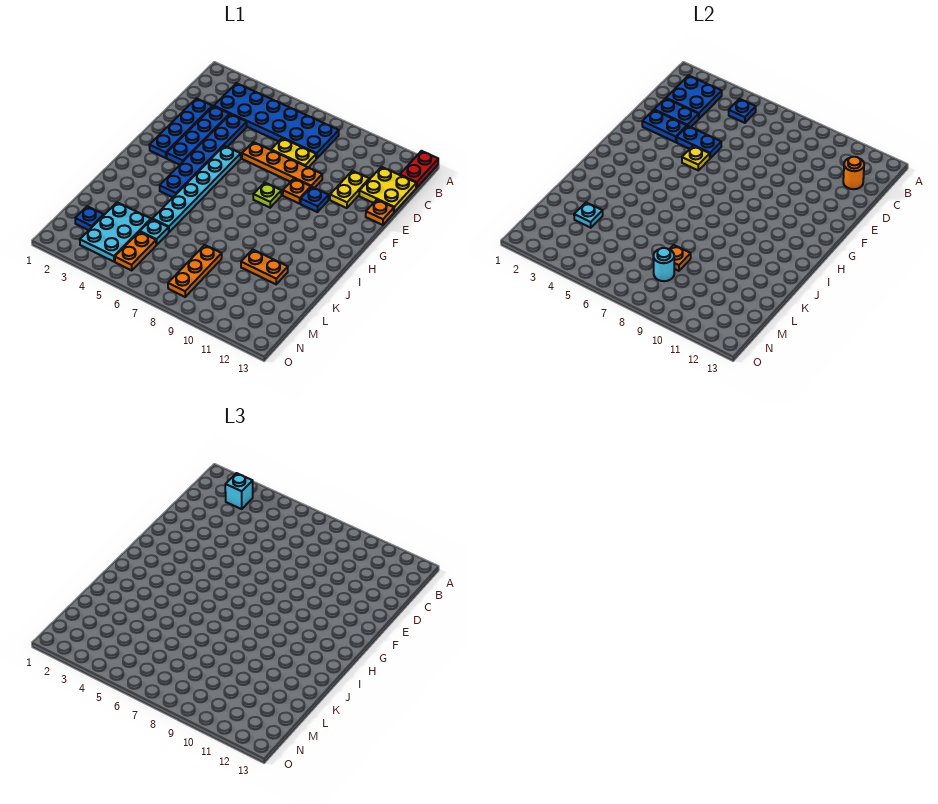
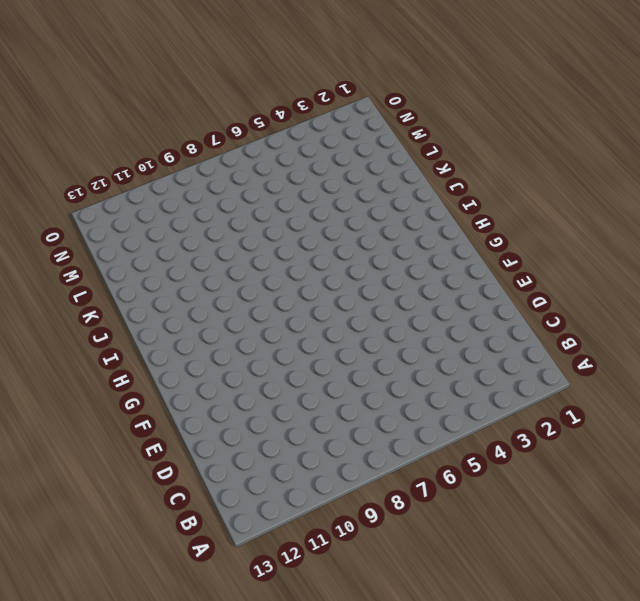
none -> red plate A13:B13 level 1
none -> blue plate B3:C8 level 1
none -> yellow plate C12:D13 level 1
none -> blue plate D2:G2 level 1

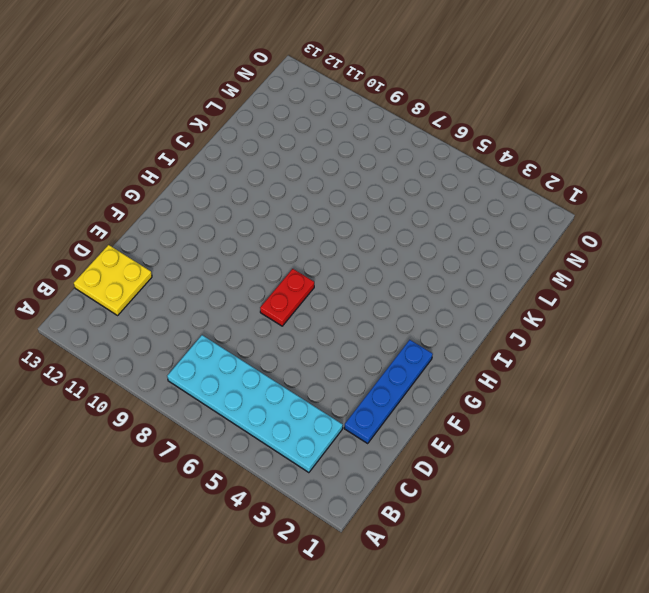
cyan plate B3:C8 level 1 -> blue plate B3:C8 level 1
red plate F7:G7 level 1 -> red plate A13:B13 level 1
none -> blue plate D3:G3 level 1
none -> blue plate D4:I4 level 1
none -> yellow plate D7:D8 level 1
none -> yellow plate D11:E11 level 1

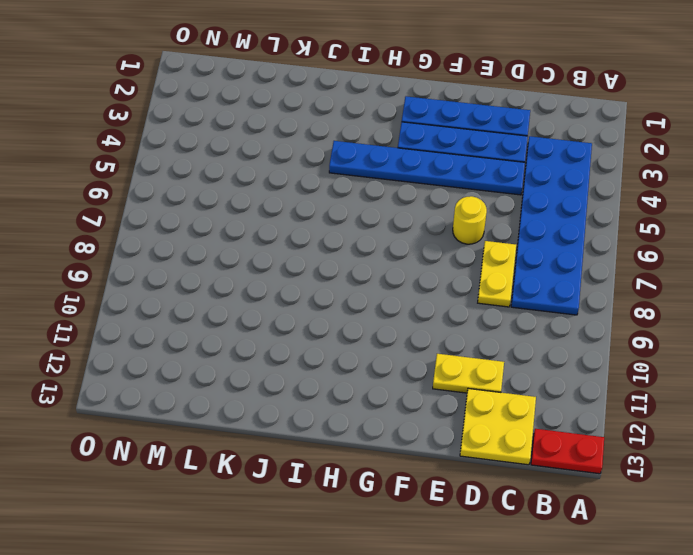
yellow round brick E6 level 1 -> orange plate E6:E9 level 1
none -> orange plate E13 level 1
none -> cyan plate F5:K5 level 1
none -> orange plate F9 level 1
none -> blue plate F10 level 1

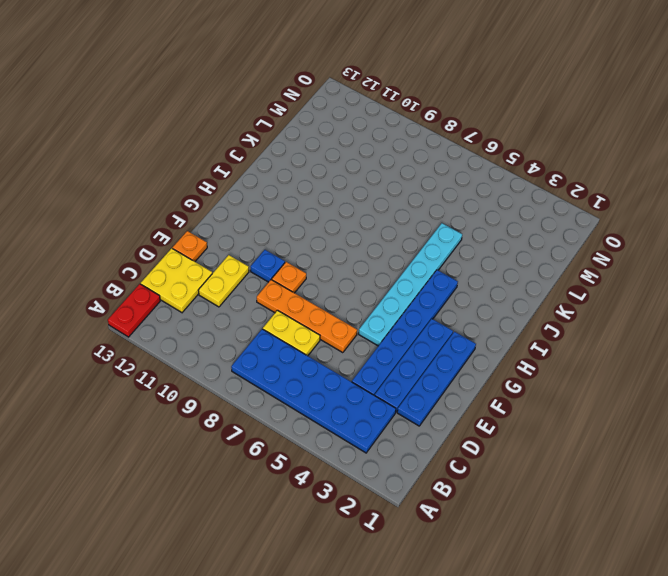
none -> lime plate G8 level 1
none -> orange plate K10:K11 level 1
none -> cyan plate L3:N4 level 1
none -> cyan plate L5 level 1

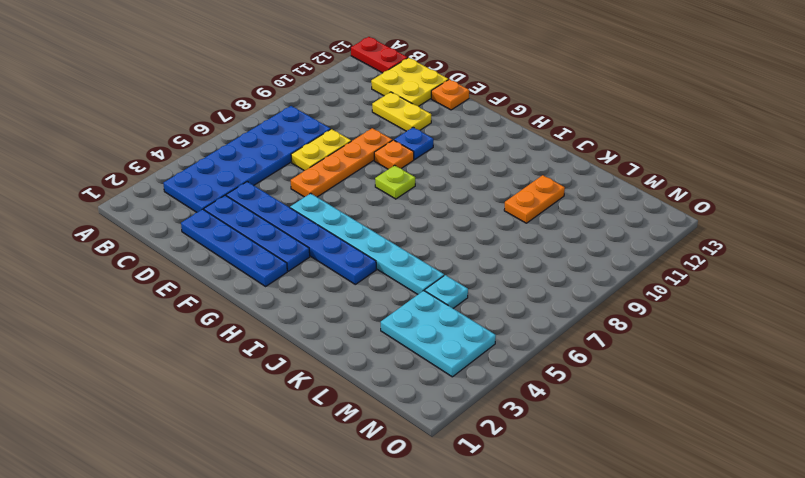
none -> orange plate L8:N8 level 1
none -> blue plate M2 level 1
none -> orange plate M5:N5 level 1
none -> blue plate B2:C3 level 2

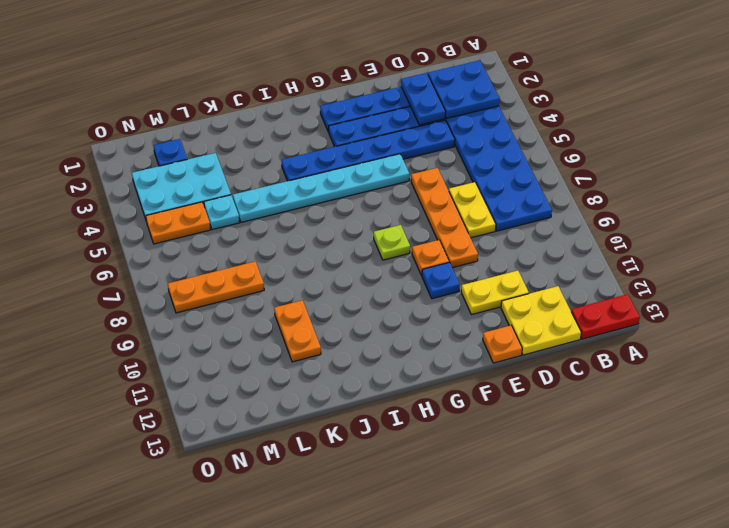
none -> blue plate B5 level 2
none -> orange round brick C12 level 2
none -> blue plate E2:E3 level 2
none -> blue plate E4:E5 level 2

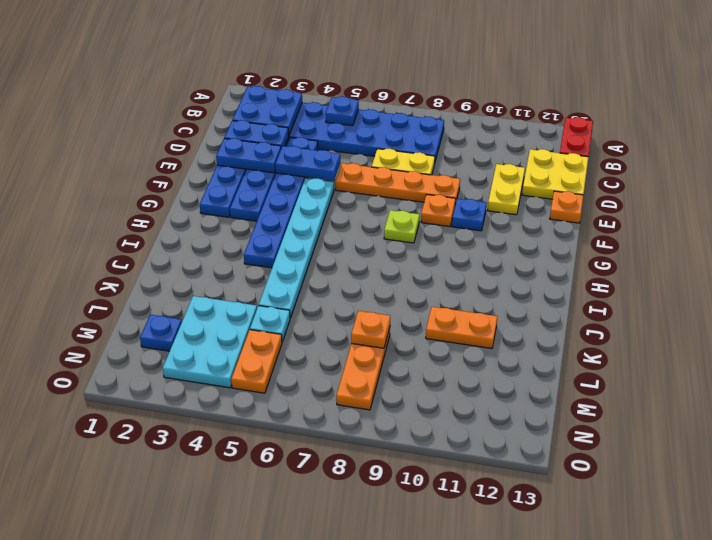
none -> orange round brick C12 level 2
none -> yellow plate F5 level 2
none -> cyan plate L3 level 2
none -> cyan round brick M8 level 2

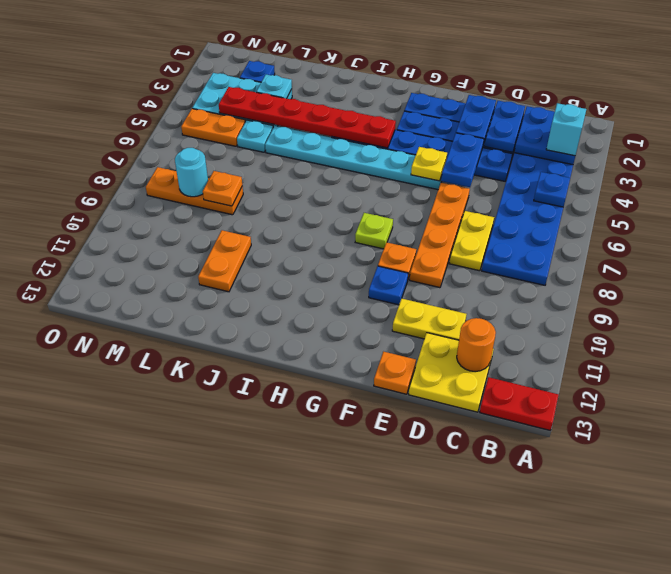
red plate H4:M4 level 2 -> none

